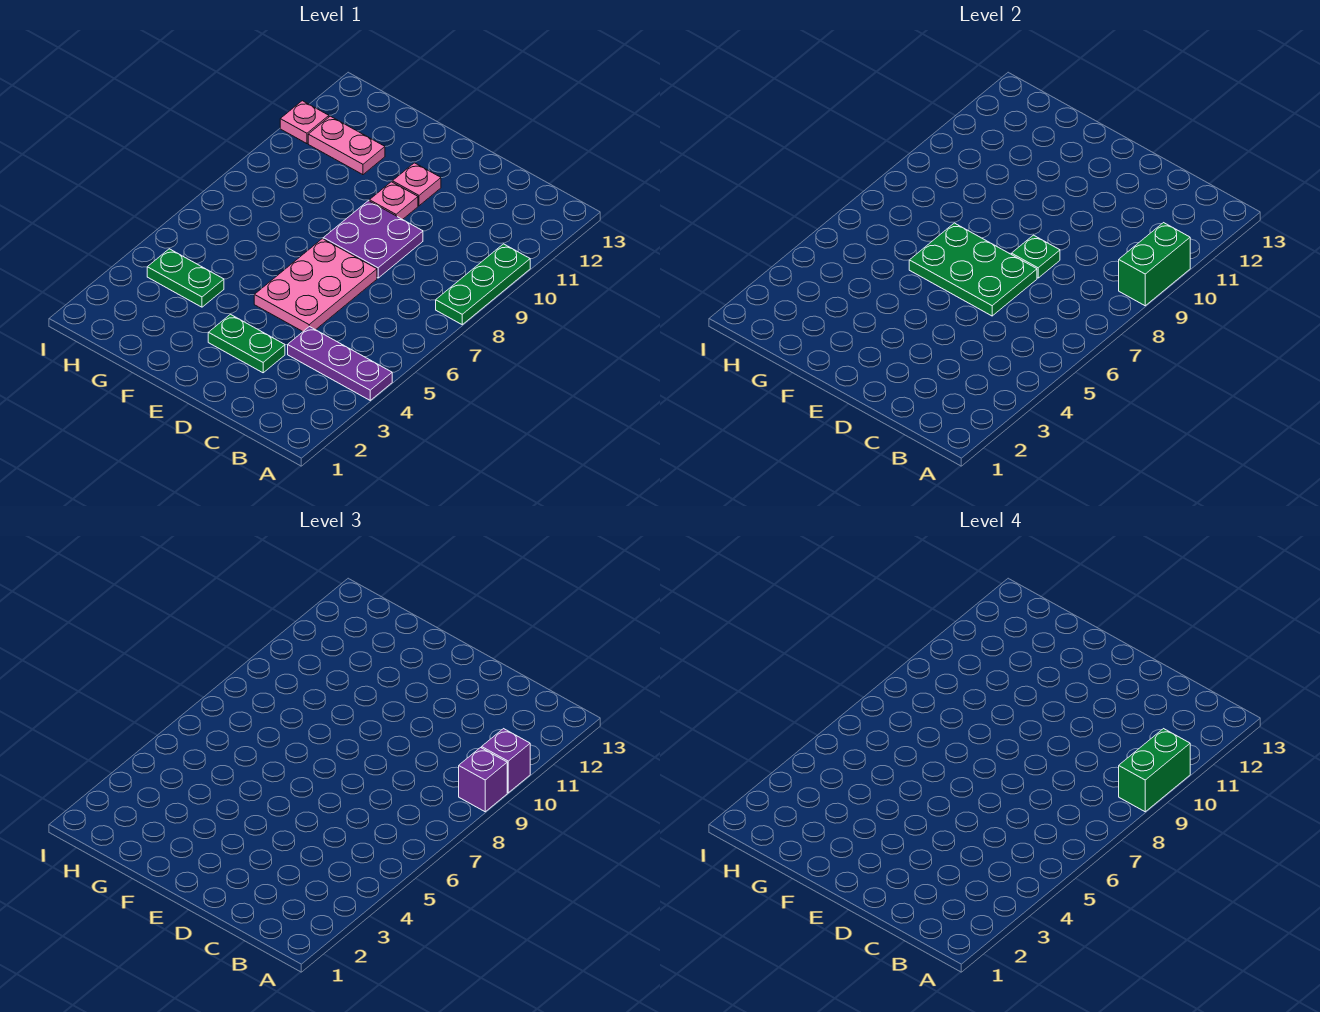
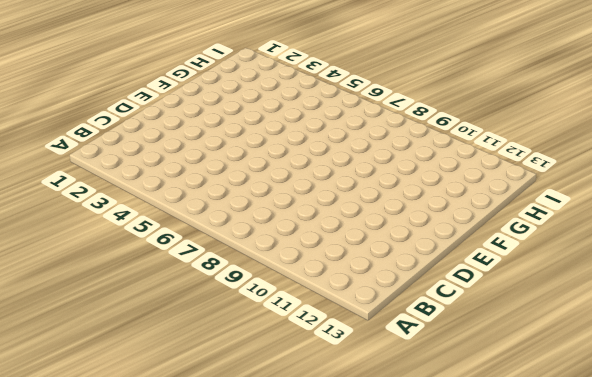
none -> purple plate A4:C4 level 1
none -> green plate A8:A10 level 1
none -> green plate D3:E3 level 1

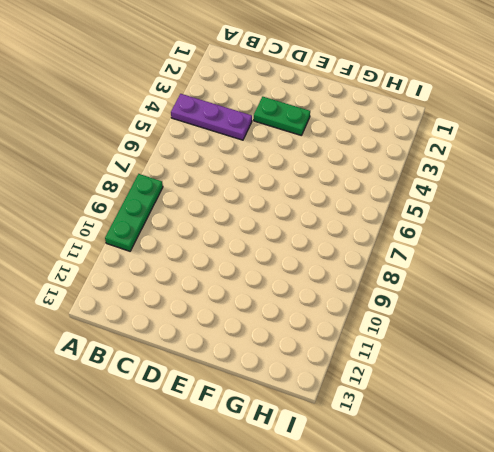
none -> pink plate D5:E7 level 1
none -> purple plate D8:E9 level 1
none -> pink plate E10 level 1

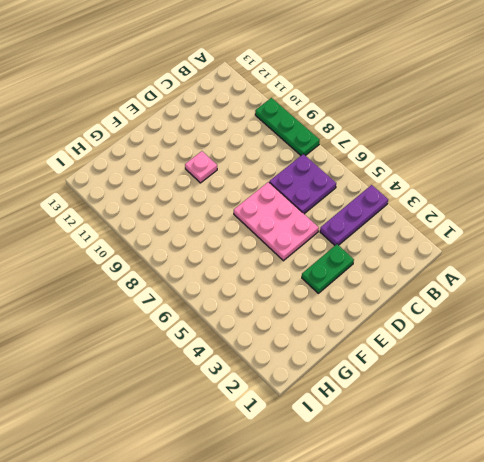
purple plate B6:C7 level 1 -> purple plate D8:E9 level 1
none -> pink plate E11 level 1
none -> green plate G4:H4 level 1
none -> pink plate G11:H11 level 1

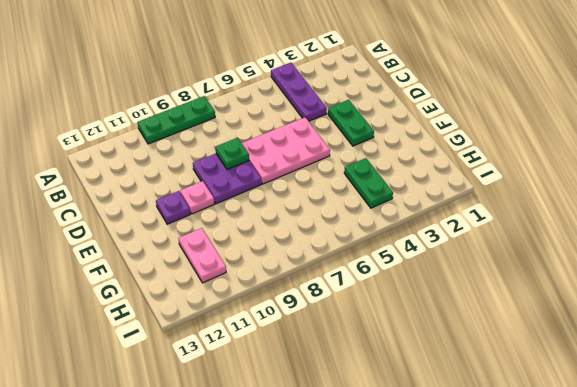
purple plate E11 level 1 -> pink plate E11 level 1
none -> pink plate I11 level 1
none -> green brick A9:A10 level 2
none -> green plate D6:F7 level 2

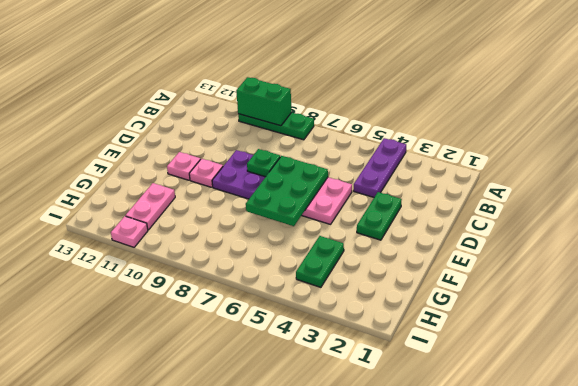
none -> purple brick A9 level 3
none -> purple brick A10 level 3
none -> green brick A9:A10 level 4

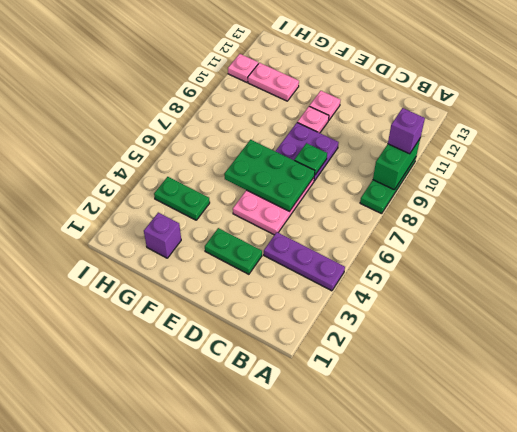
purple brick G2 level 1 -> purple brick A9 level 3
none -> green brick A9:A10 level 4

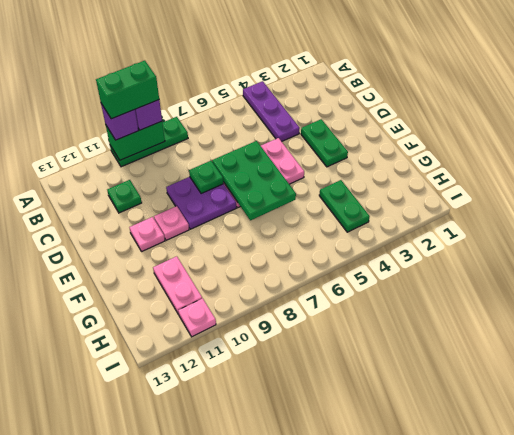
green plate C11 level 1 -> none

